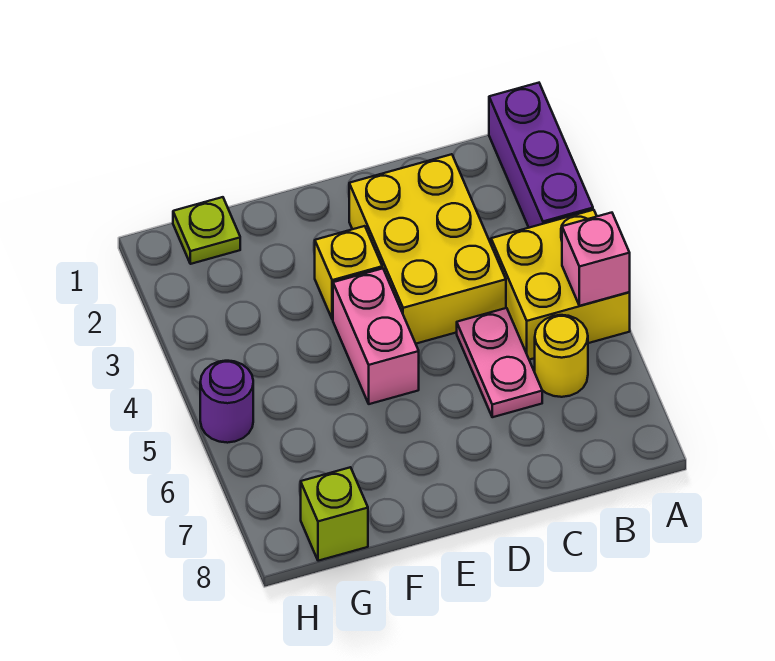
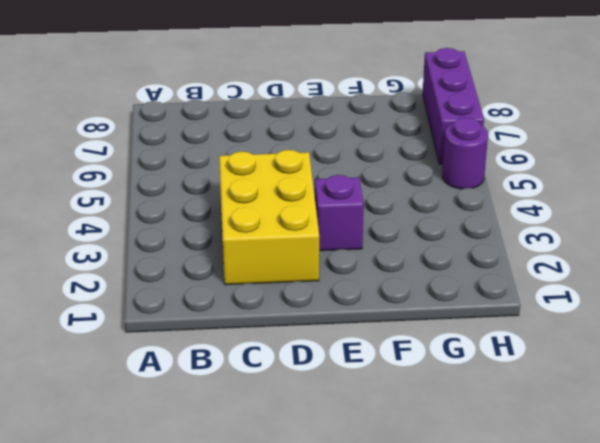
purple brick E3 level 1 -> yellow brick E3 level 1
purple brick H6:H8 level 1 -> purple brick A1:A3 level 1
none -> yellow brick A4:B5 level 1
none -> yellow round brick B6 level 1

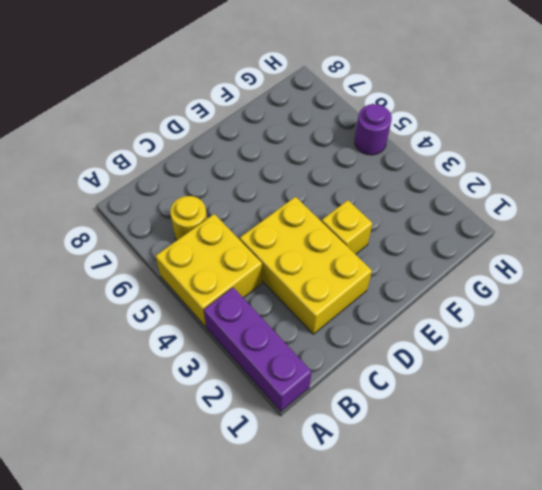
none -> pink plate C5:C6 level 1
none -> pink brick E4:E5 level 1

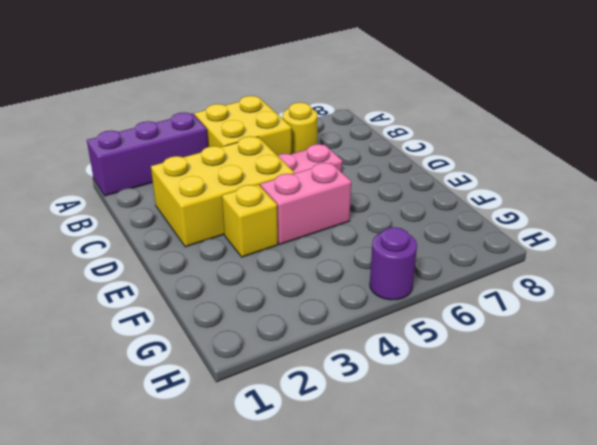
none -> lime plate G1 level 1
none -> lime brick G8 level 1

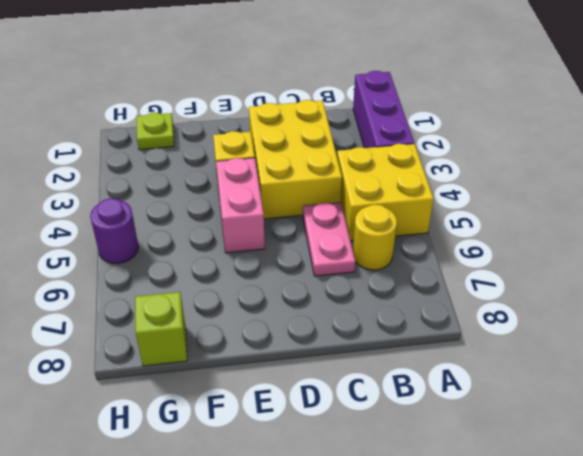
none -> pink brick A5 level 2

